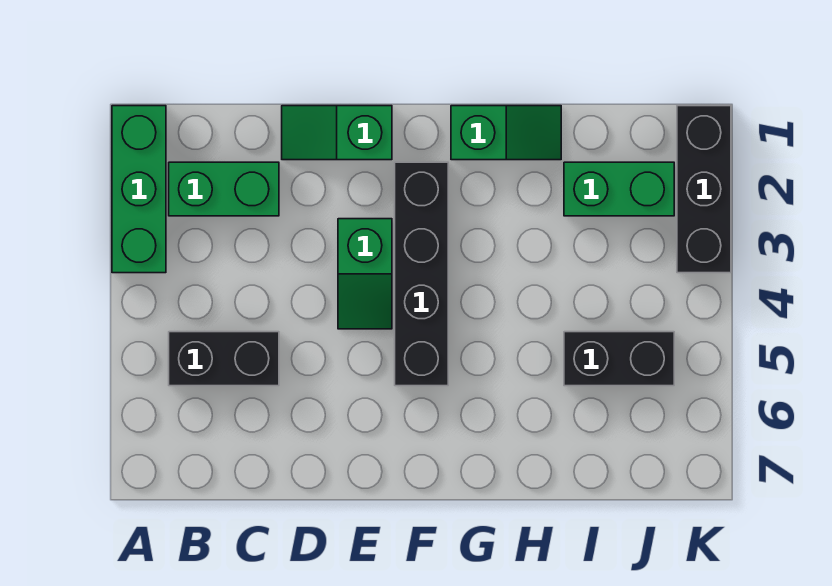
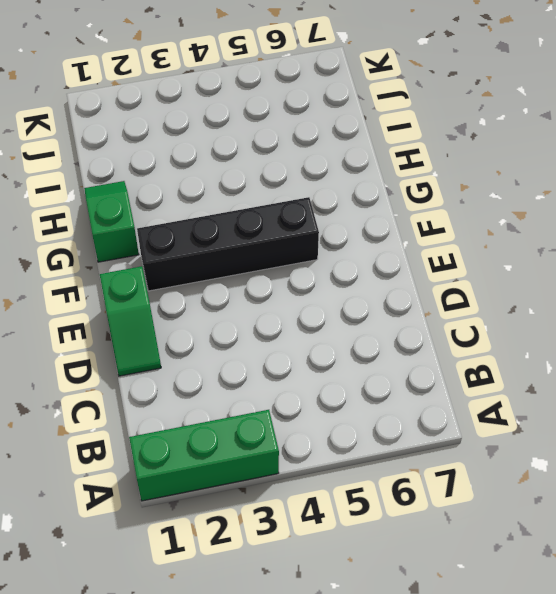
none -> green brick B2:C2 level 1
none -> black brick B5:C5 level 1

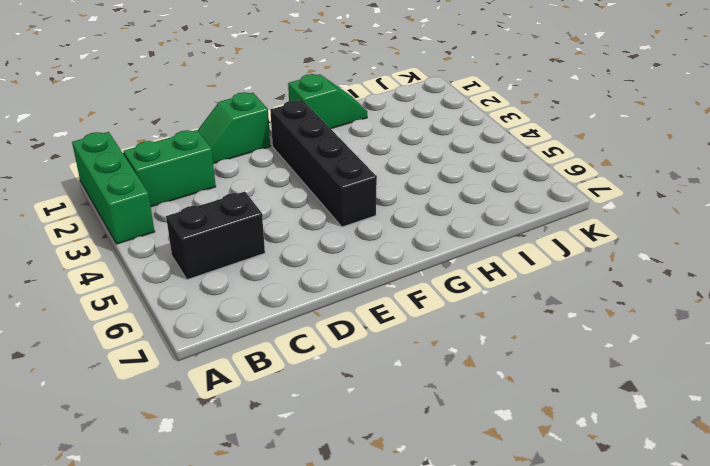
none -> green slope E3:E4 level 1 top 3
none -> green brick I2:J2 level 1

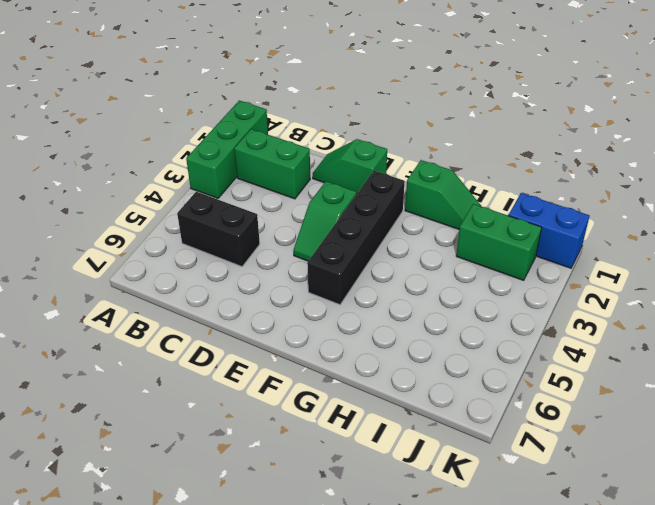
blue brick J1:K1 level 1 -> black brick K1:K3 level 1
none -> black brick I5:J5 level 1

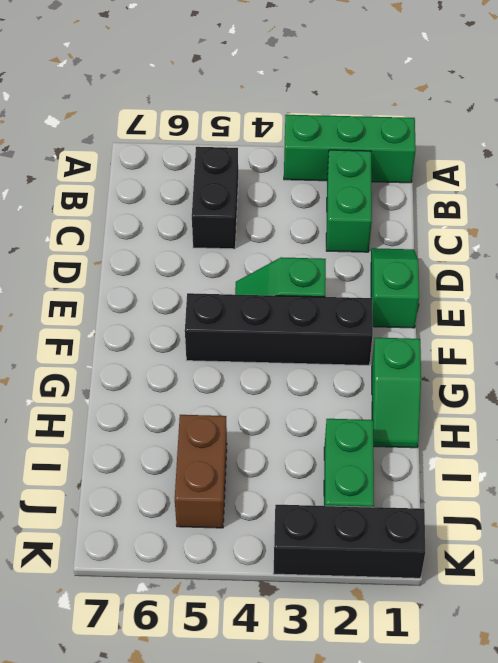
brown brick I5:J5 level 1 -> black brick I5:J5 level 1

